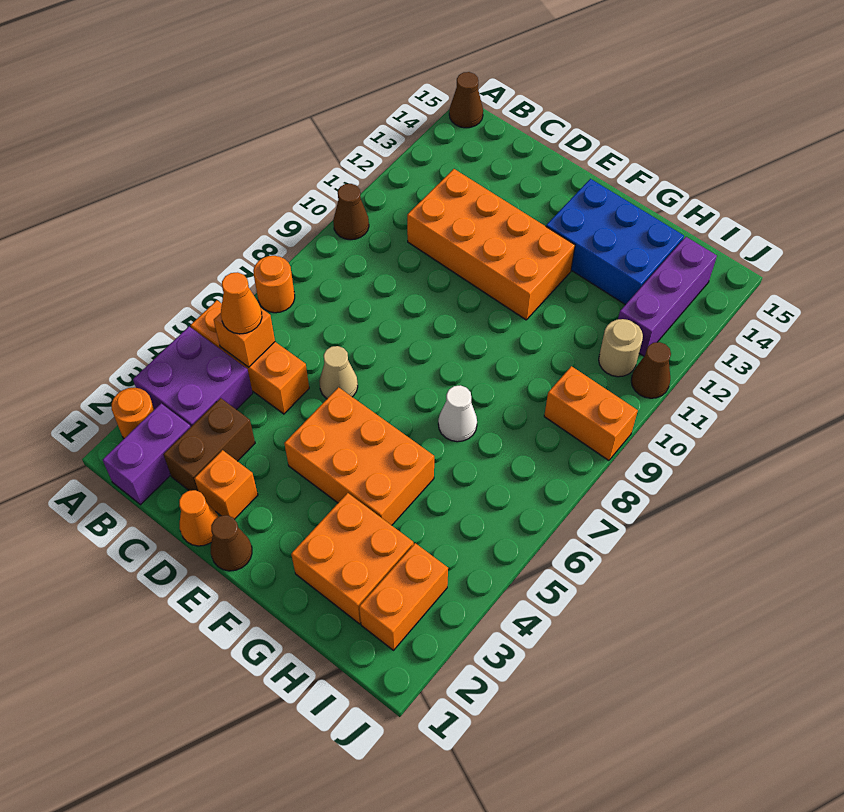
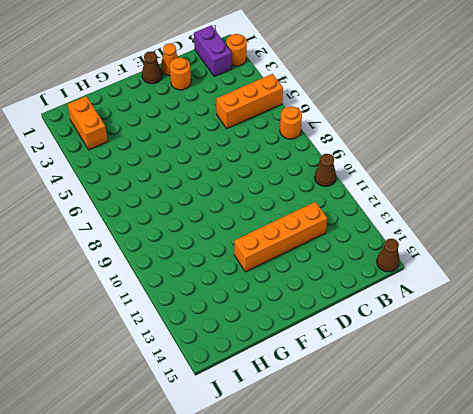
orange brick C12:F12 level 1 -> orange brick C11:F12 level 1
orange round brick D2 level 1 -> orange brick D2 level 1
none -> purple brick A3:B4 level 1
none -> brown brick C2:C3 level 1
none -> tan cone D6 level 1

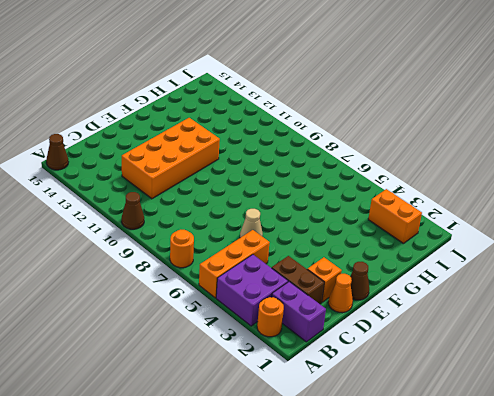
none -> orange brick E4:G5 level 1
none -> blue brick F13:H14 level 1
none -> orange brick G2:H3 level 1

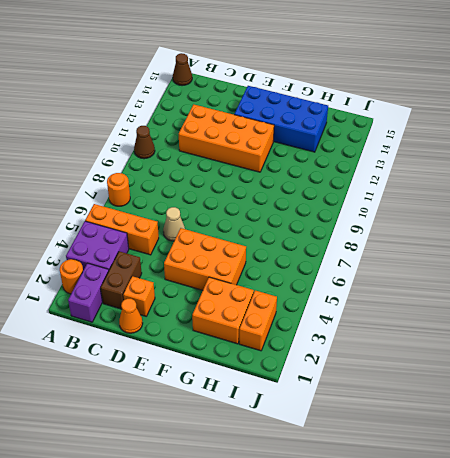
blue brick E13:H14 level 1 -> blue brick F13:H14 level 1
none -> brown cone E1 level 1
none -> white cone G7 level 1
none -> orange brick I9:J9 level 1

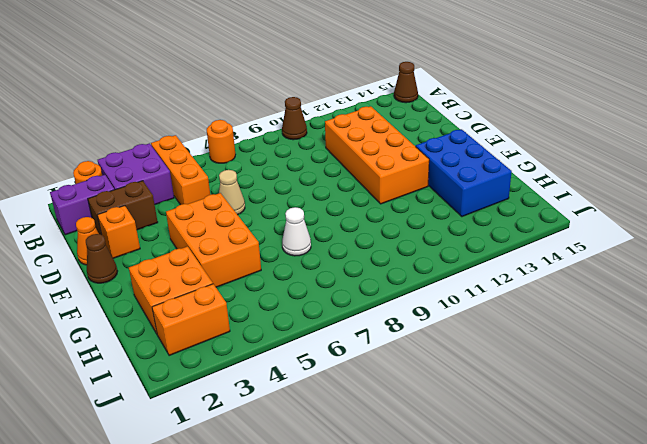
none -> orange brick I9:J9 level 1
none -> tan round brick I11 level 1
none -> purple brick I12:I14 level 1

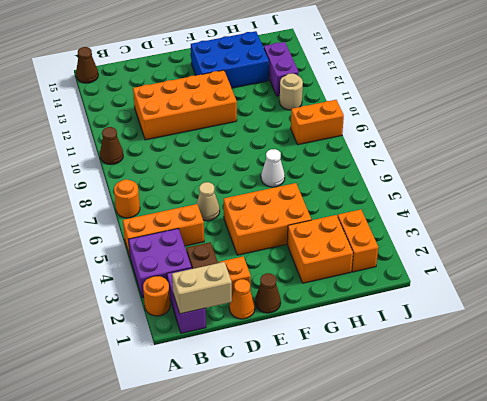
tan brick B1:C1 level 2 -> none
purple brick I12:I13 level 1 -> purple brick I12:I14 level 1
none -> brown cone J11 level 1
none -> orange brick B5 level 2
none -> orange cone B5 level 3

